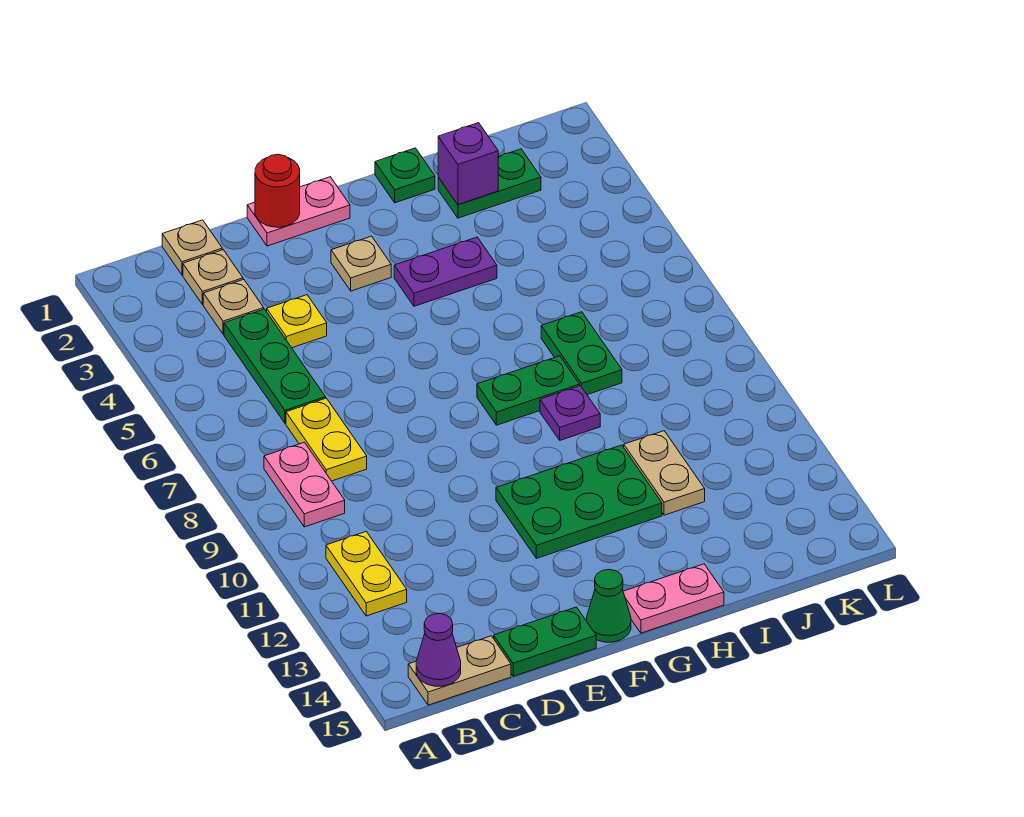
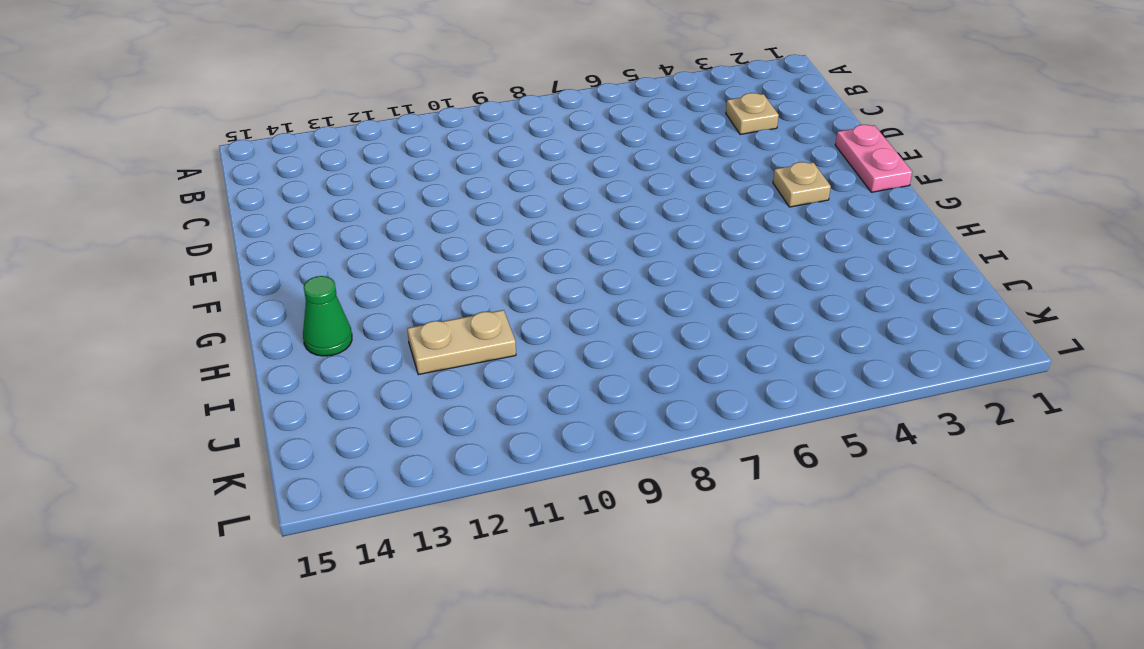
green cone H14 level 1 -> green cone F15 level 1
none -> pink plate B8:B9 level 1
none -> yellow plate B11:B12 level 1
none -> tan plate B15:C15 level 1

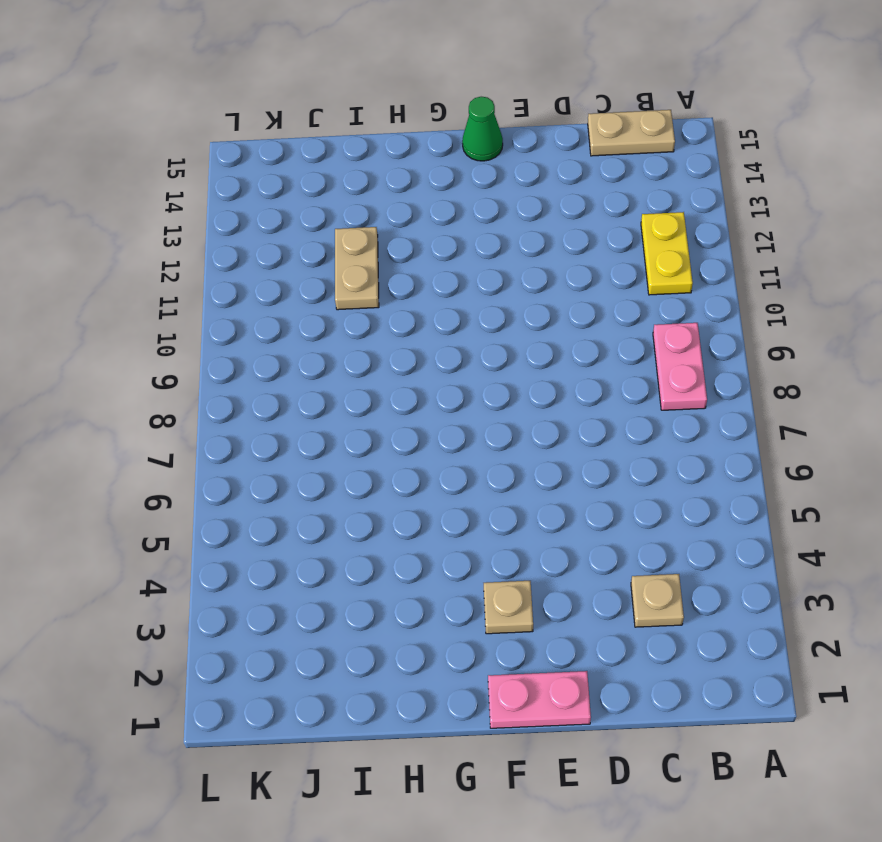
none -> tan plate C1 level 1
none -> tan plate C2 level 1
none -> green plate C4:C6 level 1

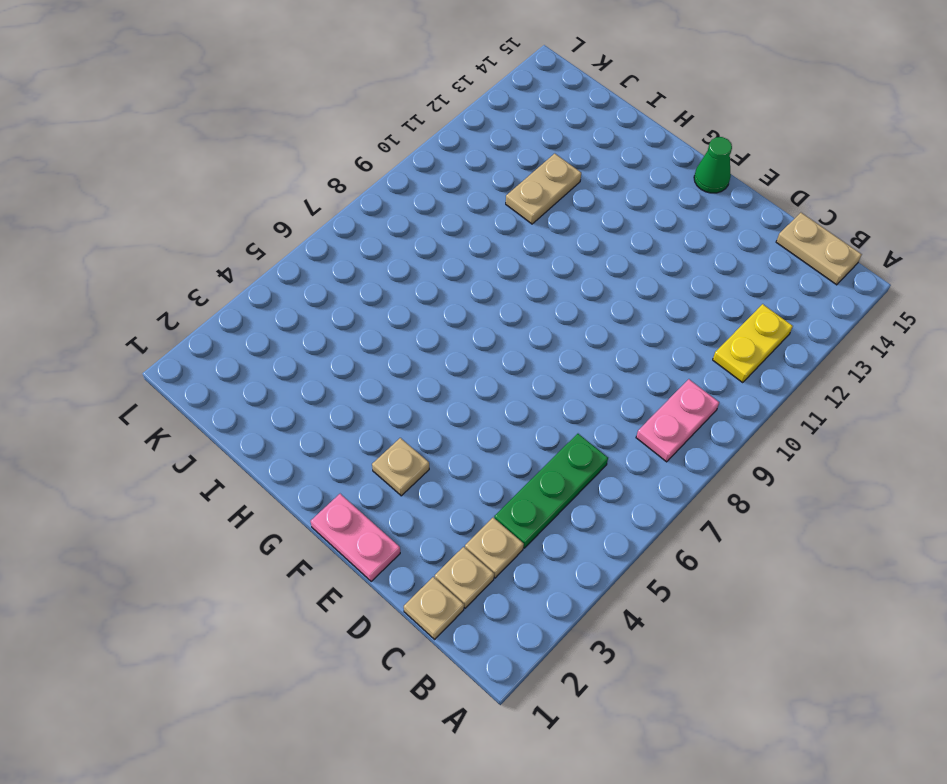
none -> yellow plate C7:C8 level 1
none -> yellow plate D4 level 1
none -> green plate D15:E15 level 1

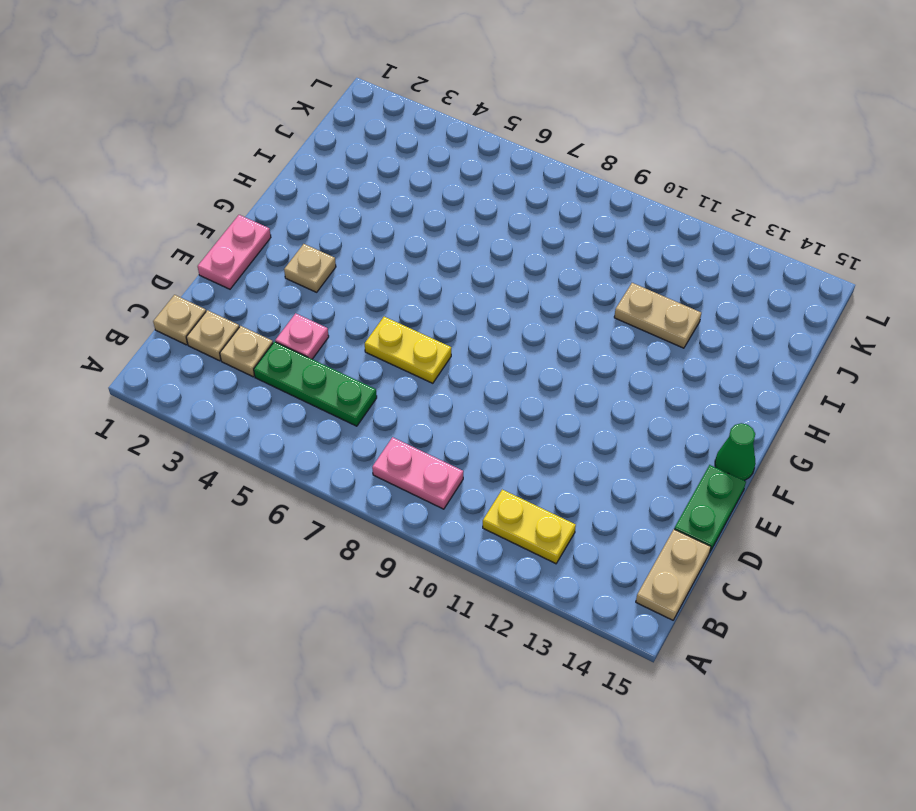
pink plate D4 level 1 -> yellow plate D4 level 1
yellow plate E6:E7 level 1 -> yellow plate C7:C8 level 1
none -> green plate F11:H12 level 1
none -> purple plate G4:H4 level 1
none -> green plate G8:H8 level 1

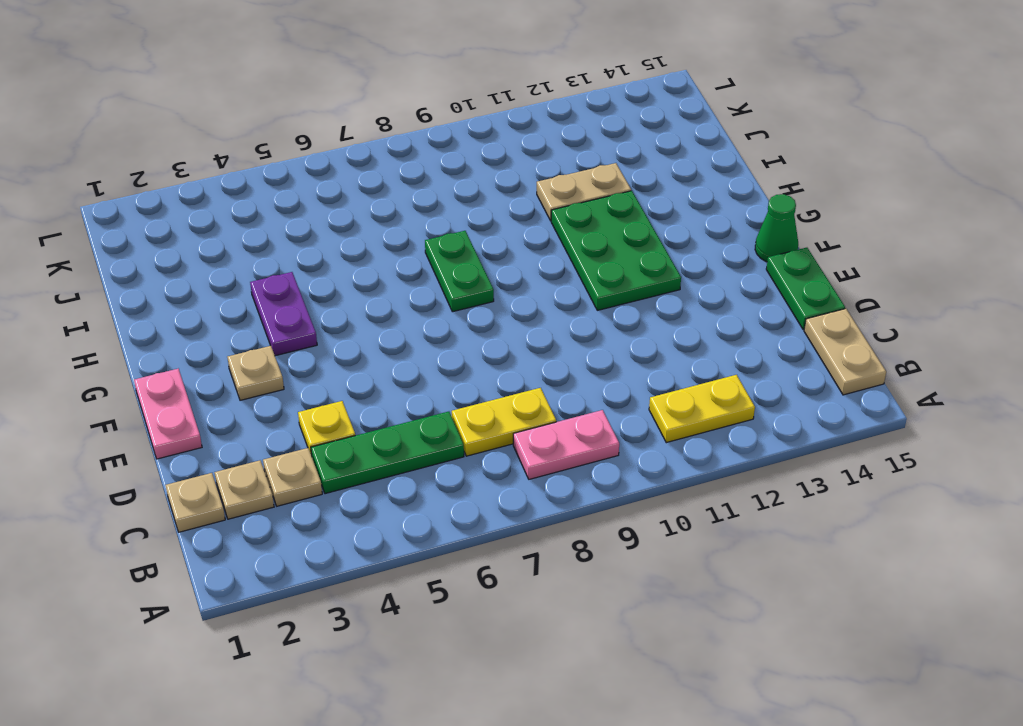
none -> pink plate G15:H15 level 1
none -> green plate H1 level 1
none -> purple plate H9 level 1

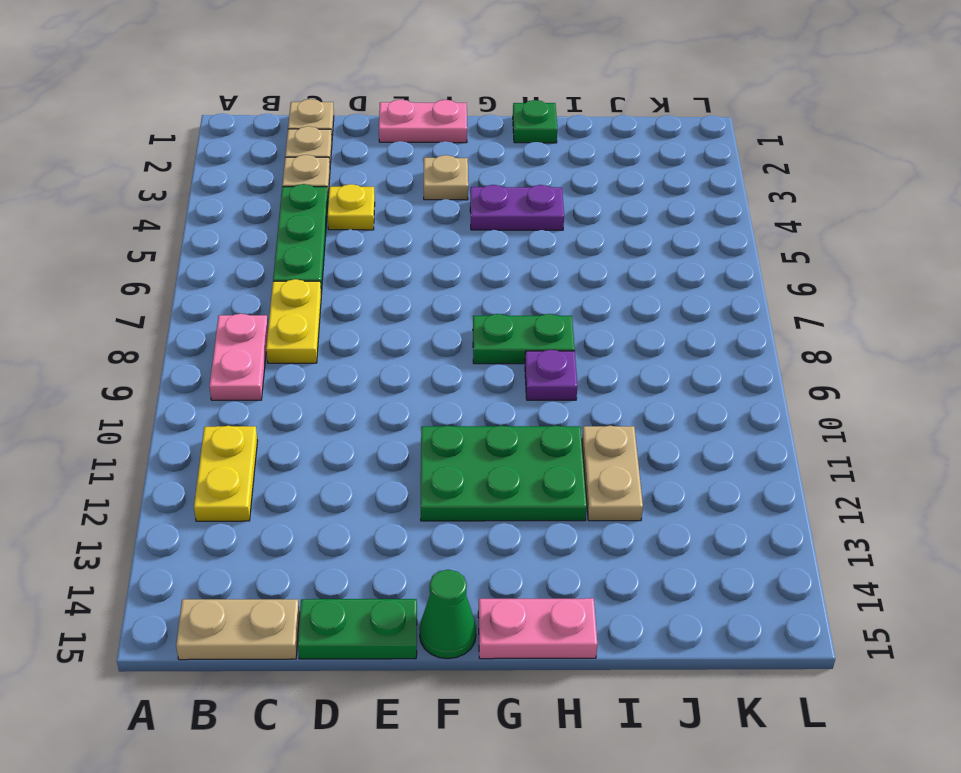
none -> green plate I2:J2 level 1
none -> green plate I7:I8 level 1
none -> purple cone B15 level 2

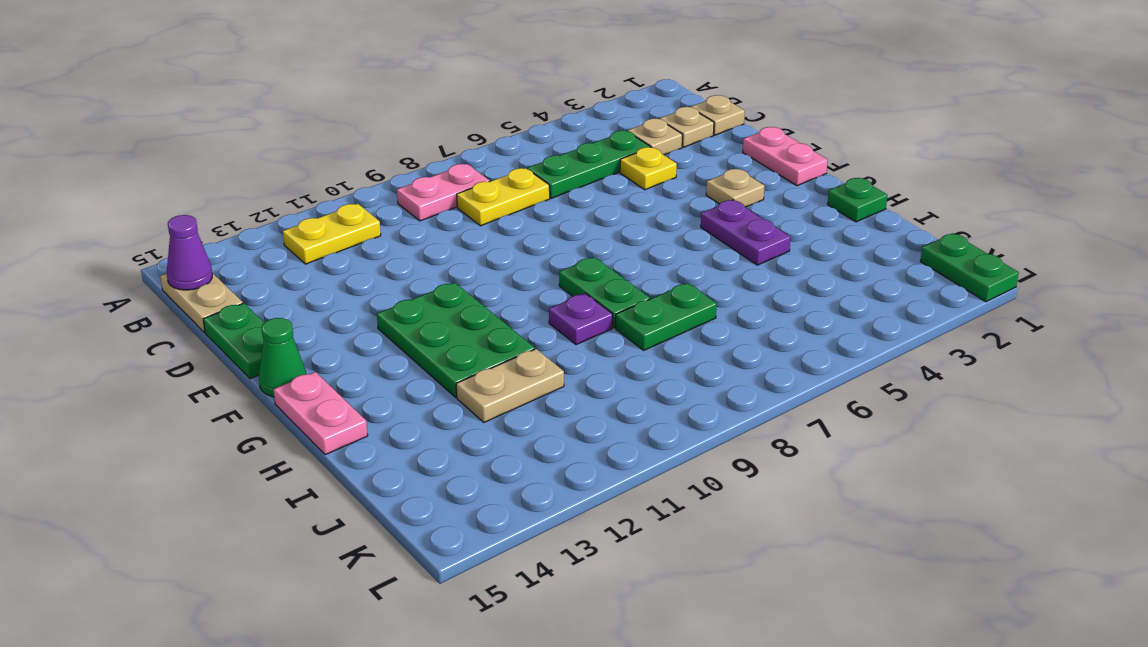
green plate K1:L1 level 1 -> green plate I2:J2 level 1
none -> red round brick E1 level 2
none -> purple brick I2 level 2

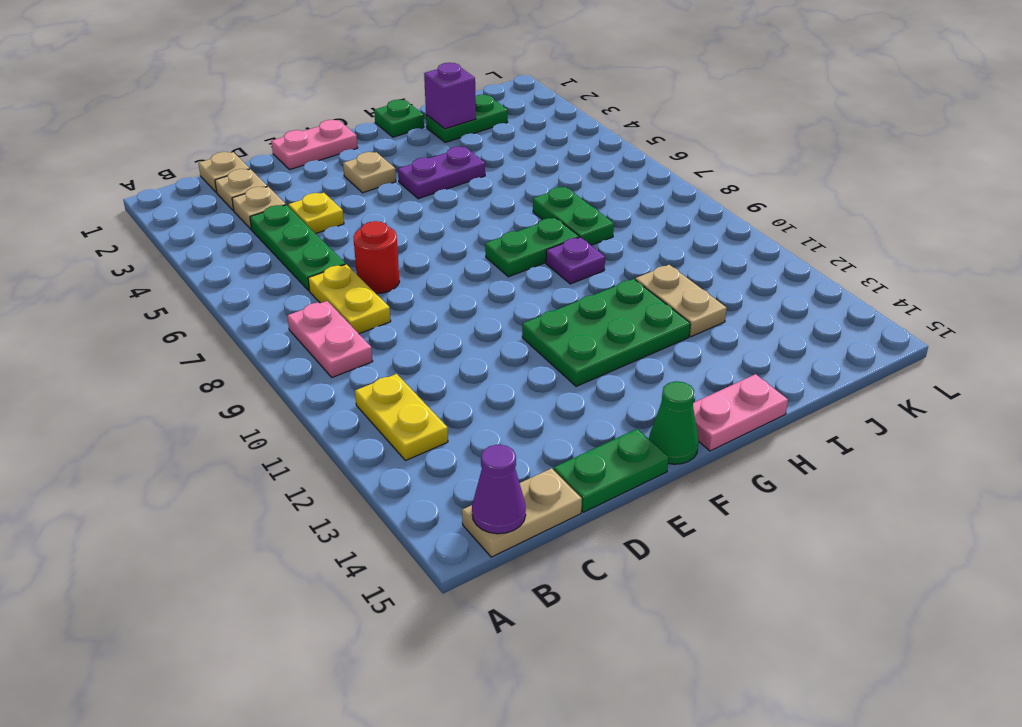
red round brick D7 level 1 -> red round brick E1 level 2

